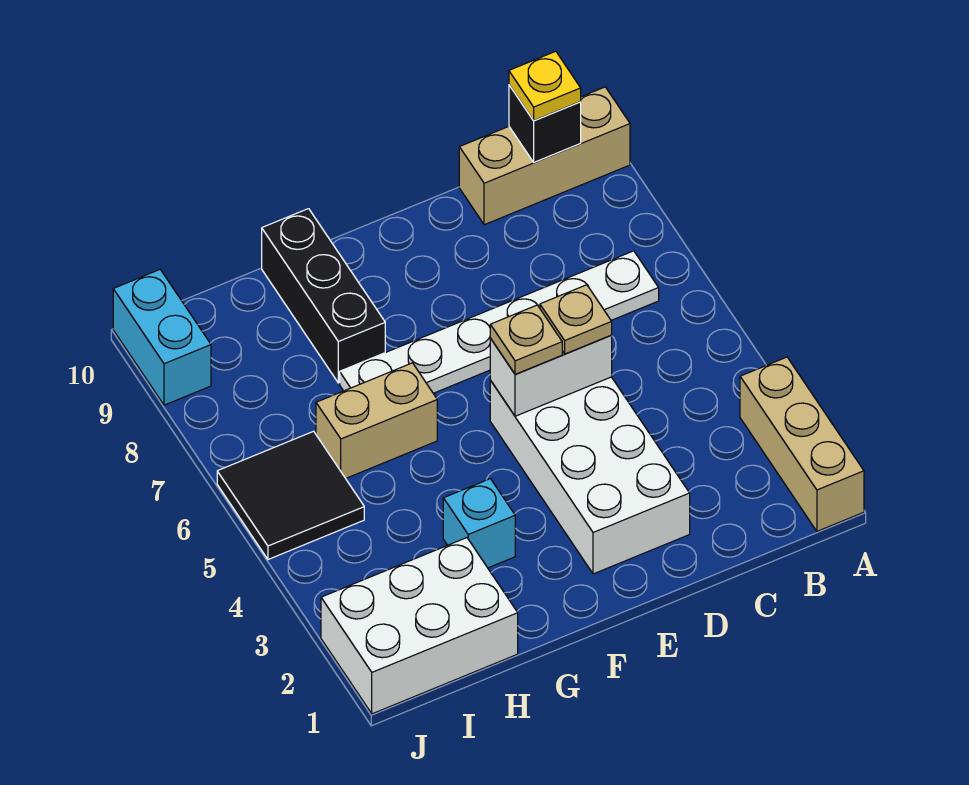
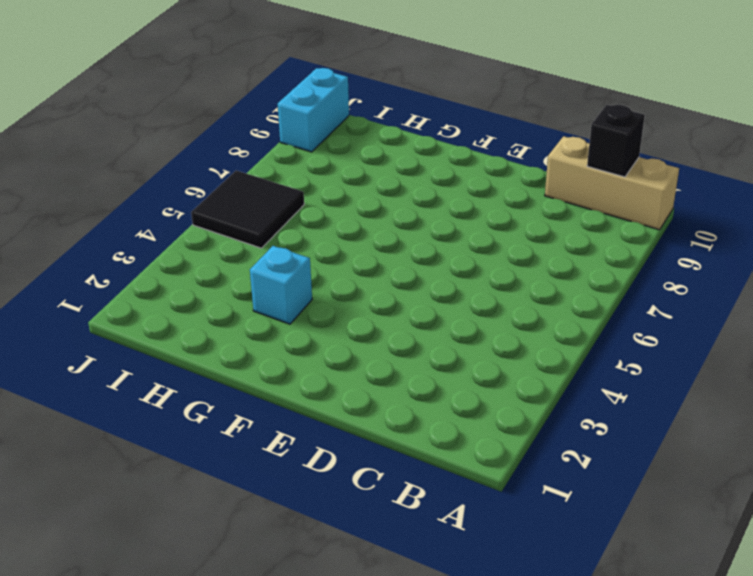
none -> tan brick A1:A3 level 1
none -> white plate B7:G7 level 1
none -> white brick D2:E5 level 1

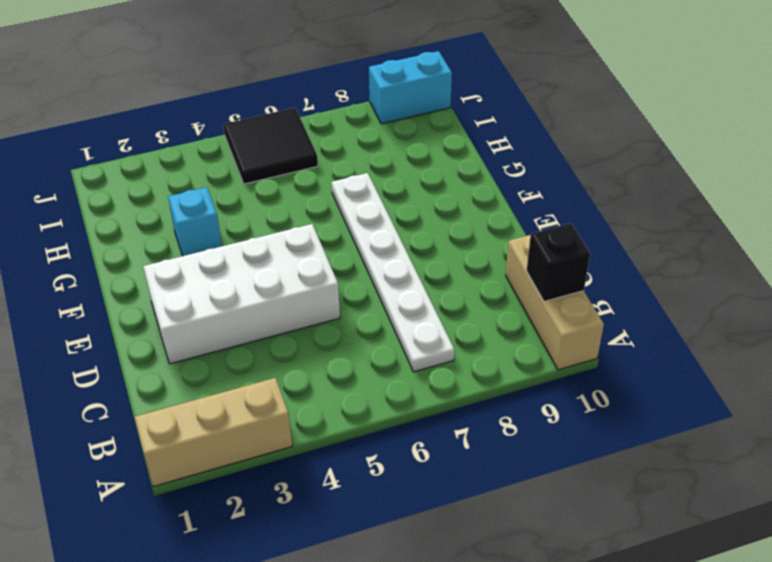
none -> tan brick G6:H6 level 1
none -> black brick G8:G10 level 1
none -> white brick H1:J2 level 1

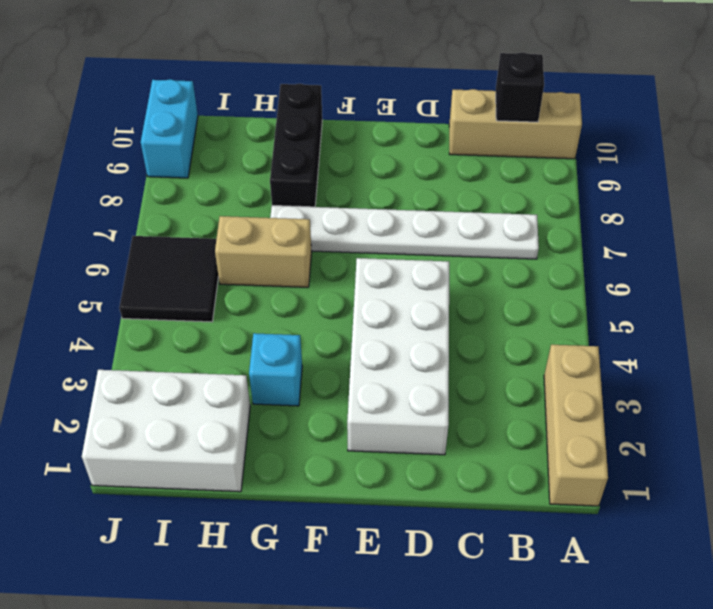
none -> white brick D5:E5 level 2
none -> yellow plate B10 level 3
none -> tan plate D5 level 3

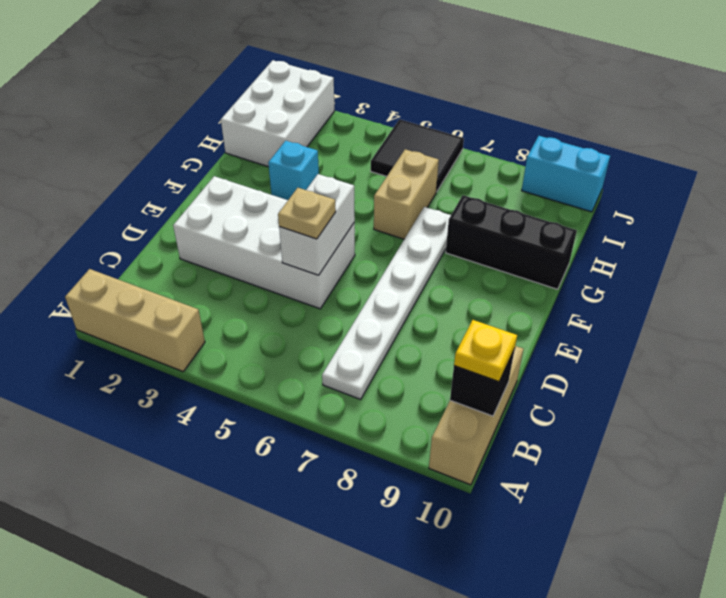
none -> tan plate E5 level 3

